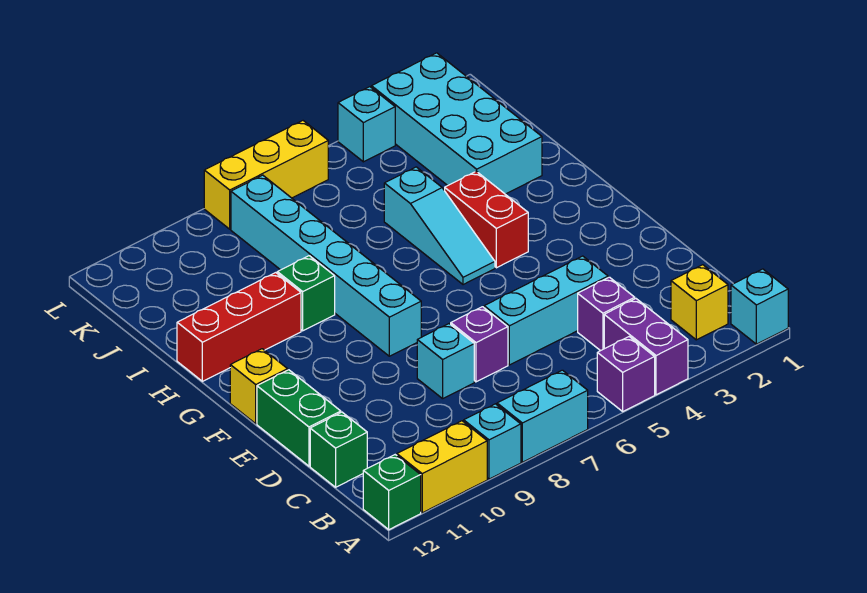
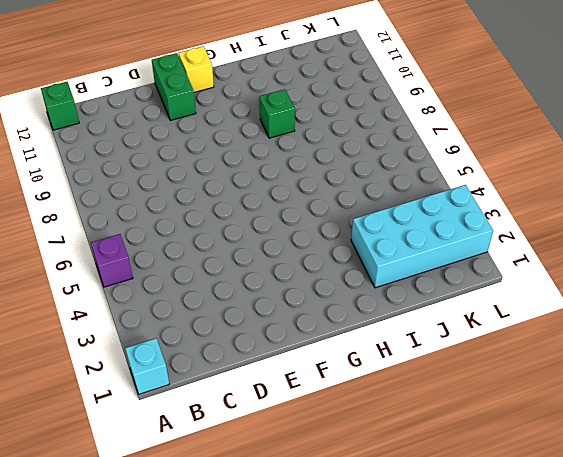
green brick E11:E12 level 1 -> green brick D12:E12 level 1
none -> purple brick A4:B4 level 1
none -> cyan brick A7:A8 level 1
none -> cyan brick A9 level 1

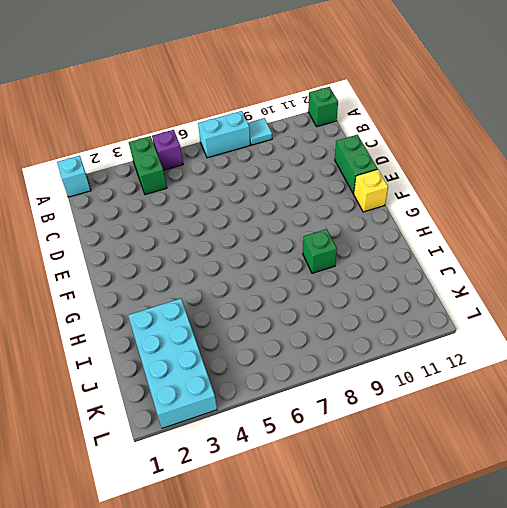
green brick A4:B4 level 1 -> purple brick A4:B4 level 1
cyan tile A9 level 1 -> cyan brick A9 level 1
none -> yellow brick A10:A11 level 1
none -> yellow brick B2 level 1
none -> purple brick C4 level 1

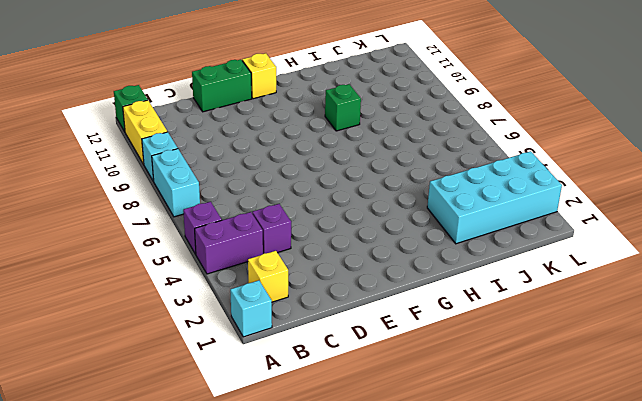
none -> green brick C12 level 1
none -> cyan brick D4:D6 level 1
none -> purple brick D7 level 1

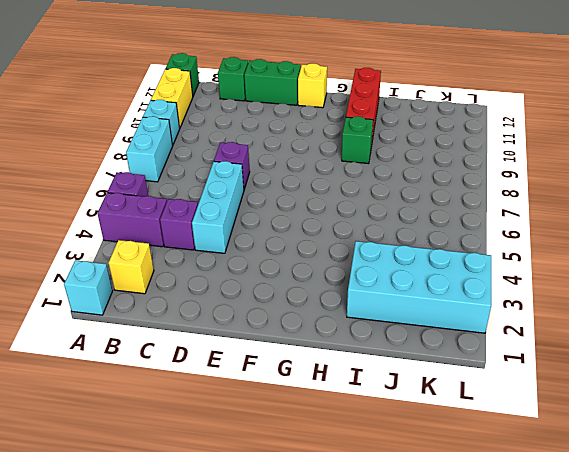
none -> cyan brick D8 level 1
none -> cyan brick F8:K8 level 1
none -> red brick G4:H4 level 1

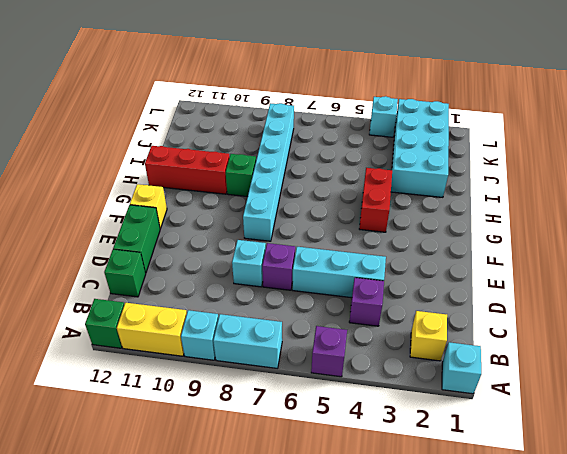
none -> purple brick A4:B4 level 1
none -> cyan slope G5:I5 level 1 top I
none -> yellow brick L6:L8 level 1

